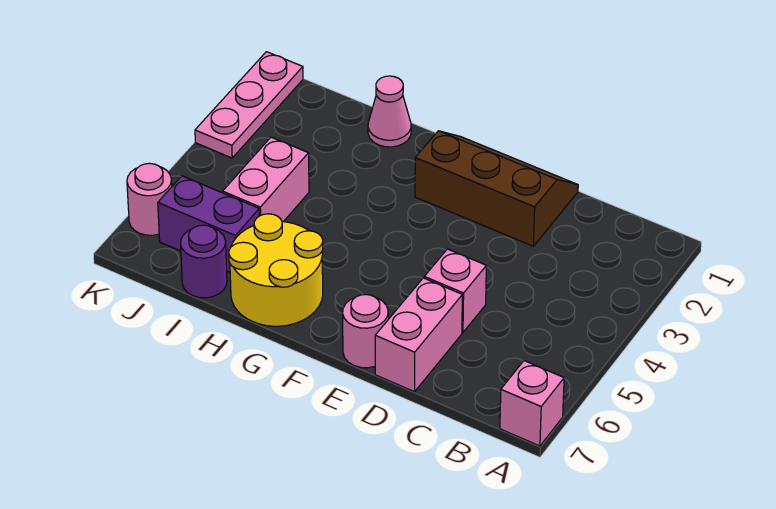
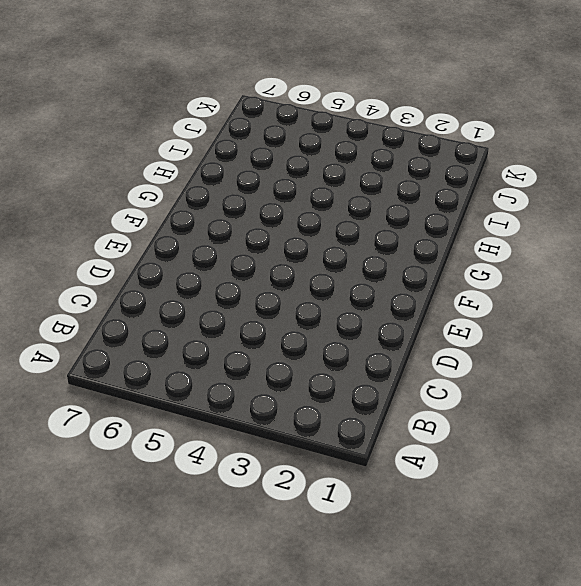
none -> pink brick A7 level 1
none -> brown slope D1:F2 level 1 top 2
none -> pink brick D5 level 1

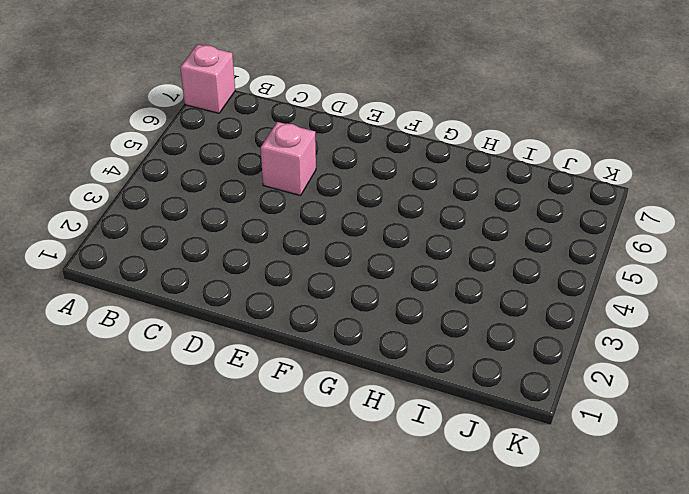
none -> brown slope D1:F2 level 1 top 2
none -> pink brick D6:D7 level 1
none -> pink round brick E7 level 1

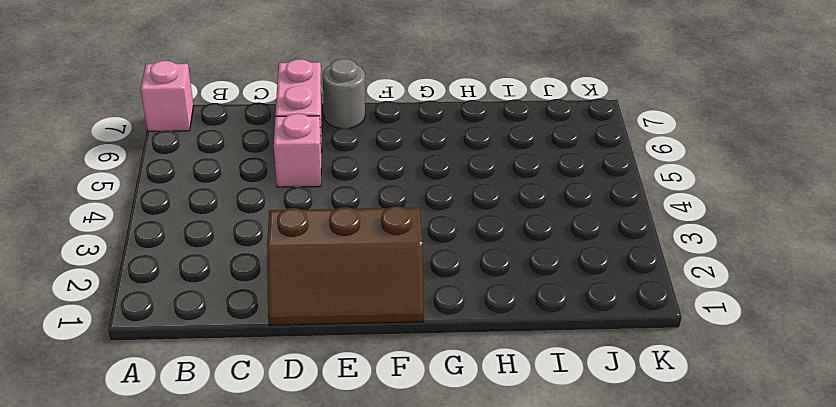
grey round brick E7 level 1 -> pink round brick E7 level 1
none -> yellow round brick G6:H7 level 1
none -> pink cone H1 level 1
none -> pink brick I4:I5 level 1

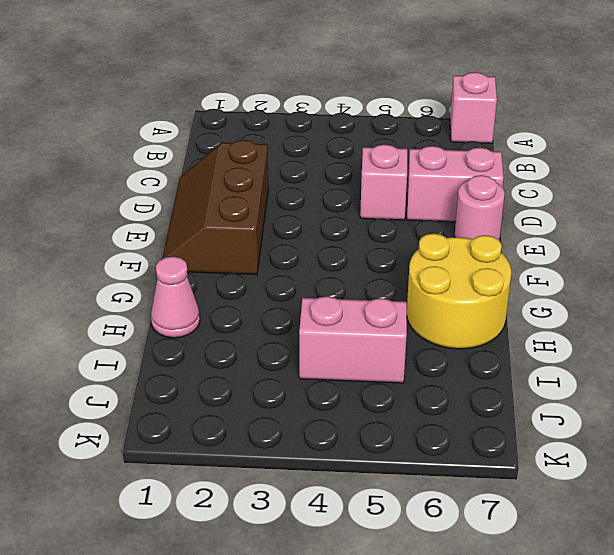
none -> purple brick I6:J6 level 1
none -> purple round brick I7 level 1
none -> pink plate K1:K3 level 1

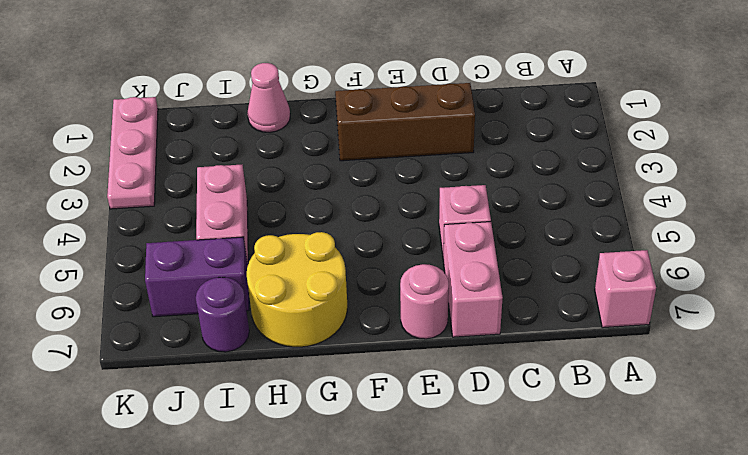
none -> pink round brick K6 level 1

